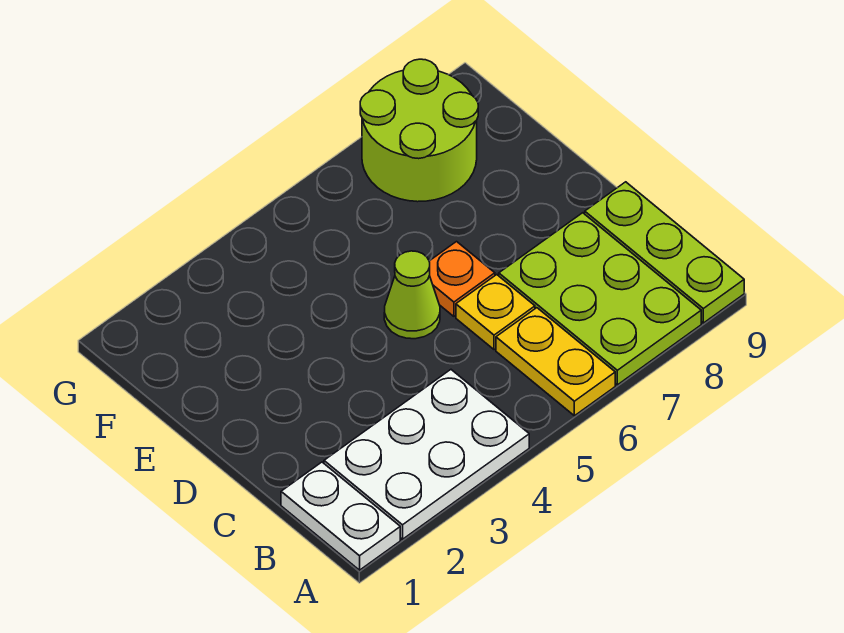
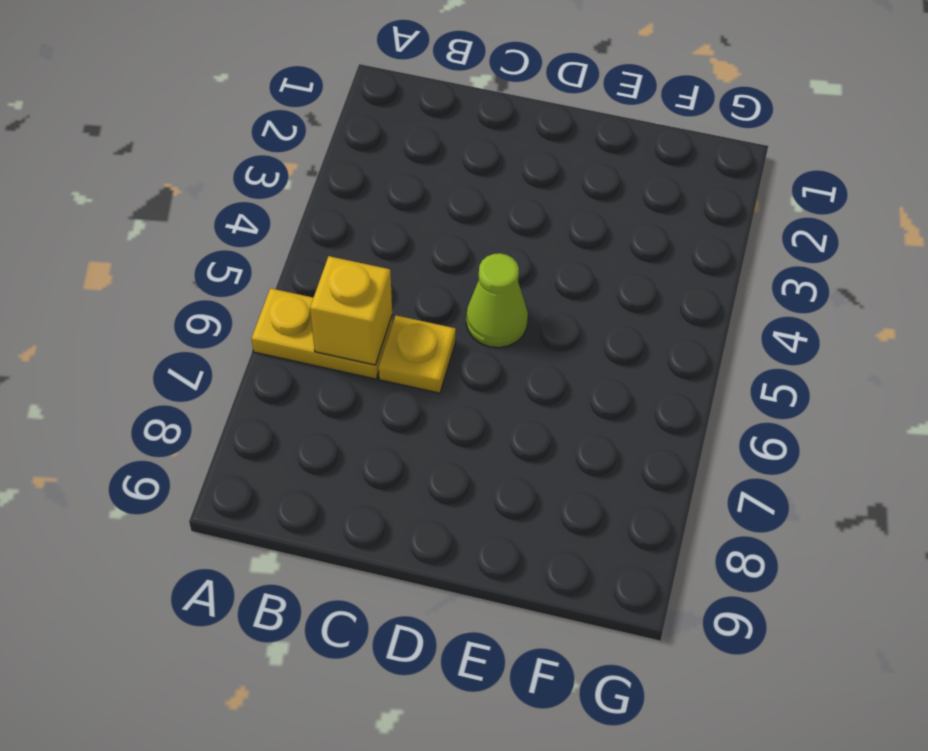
yellow brick B6 level 2 -> none
none -> white plate A1:B1 level 1
none -> white plate A2:B4 level 1

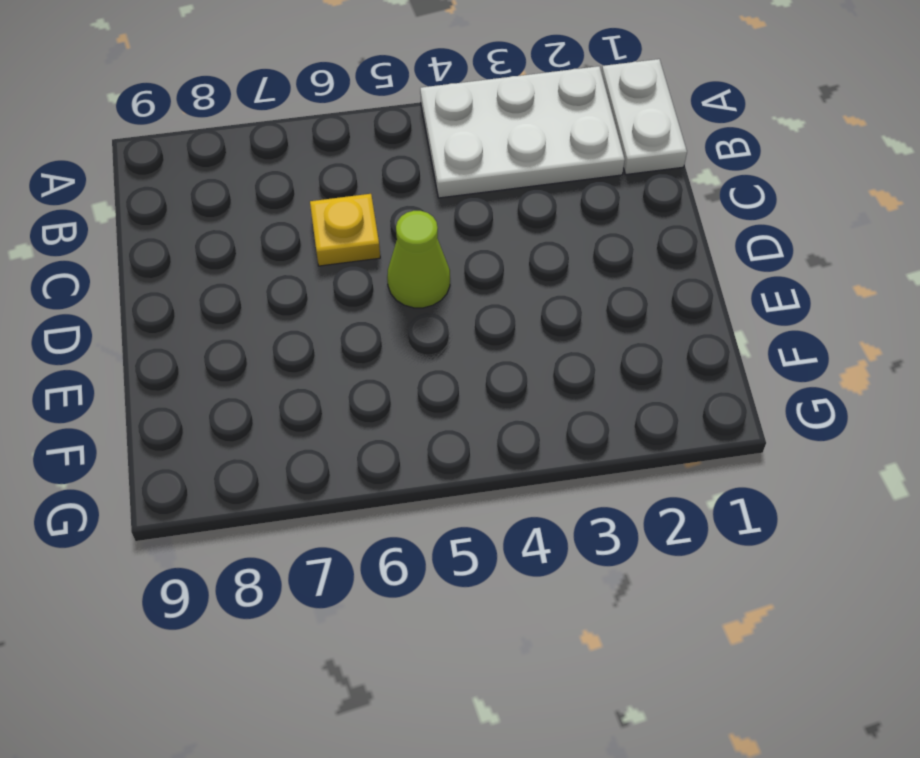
none -> yellow plate A6:B6 level 1
none -> lime plate A7:C8 level 1

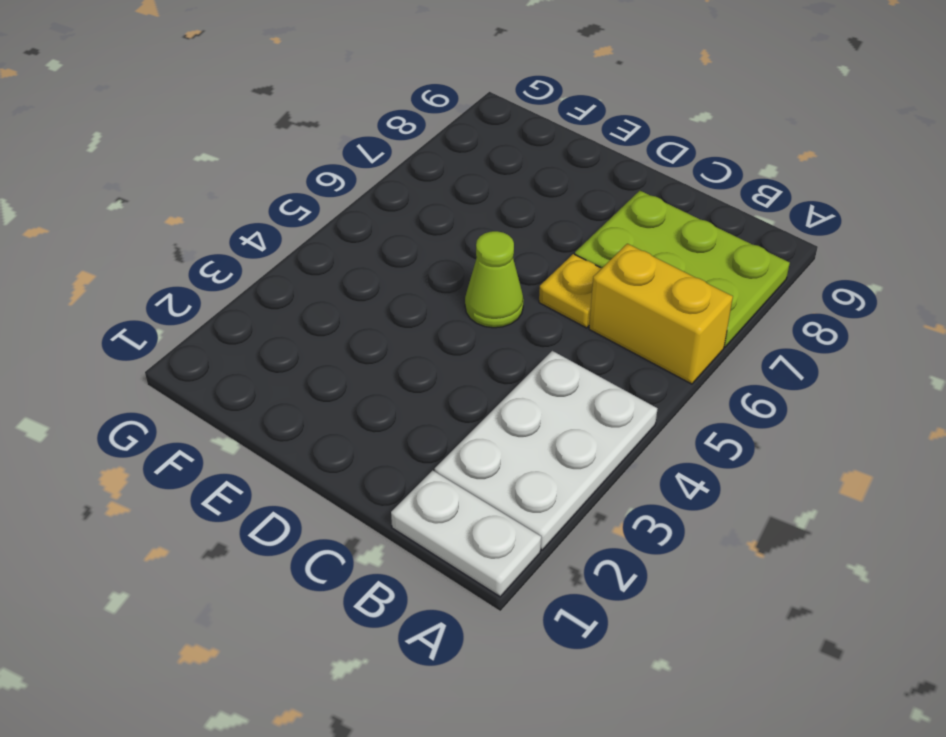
yellow brick A6:B6 level 1 -> yellow plate A6:B6 level 1
none -> lime plate A9:C9 level 1
none -> orange plate D6 level 1

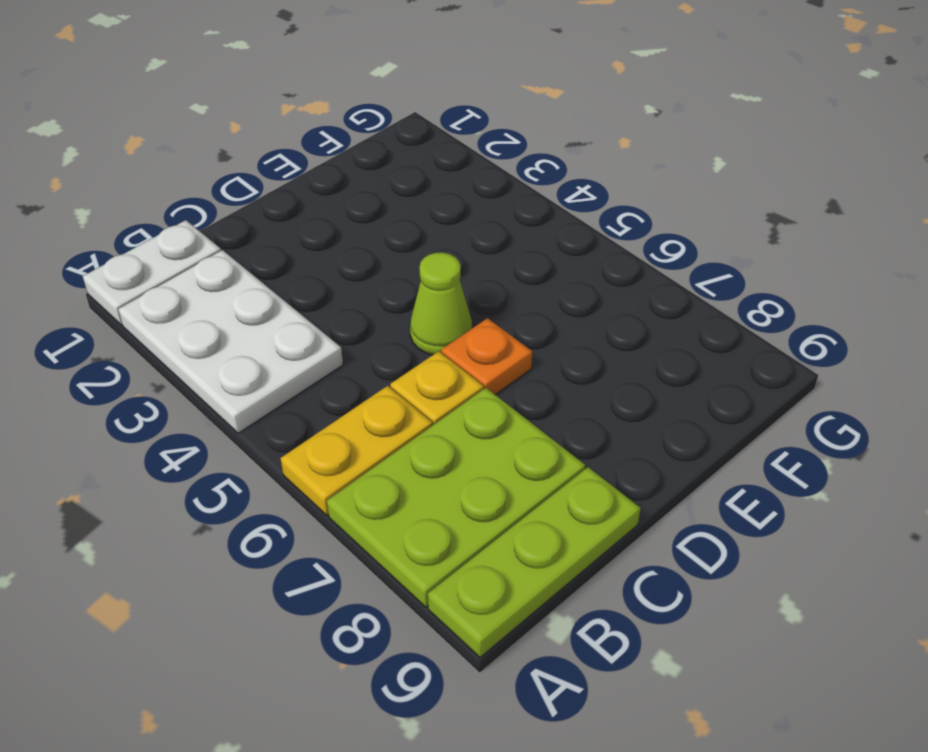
none -> lime round brick F7:G8 level 1

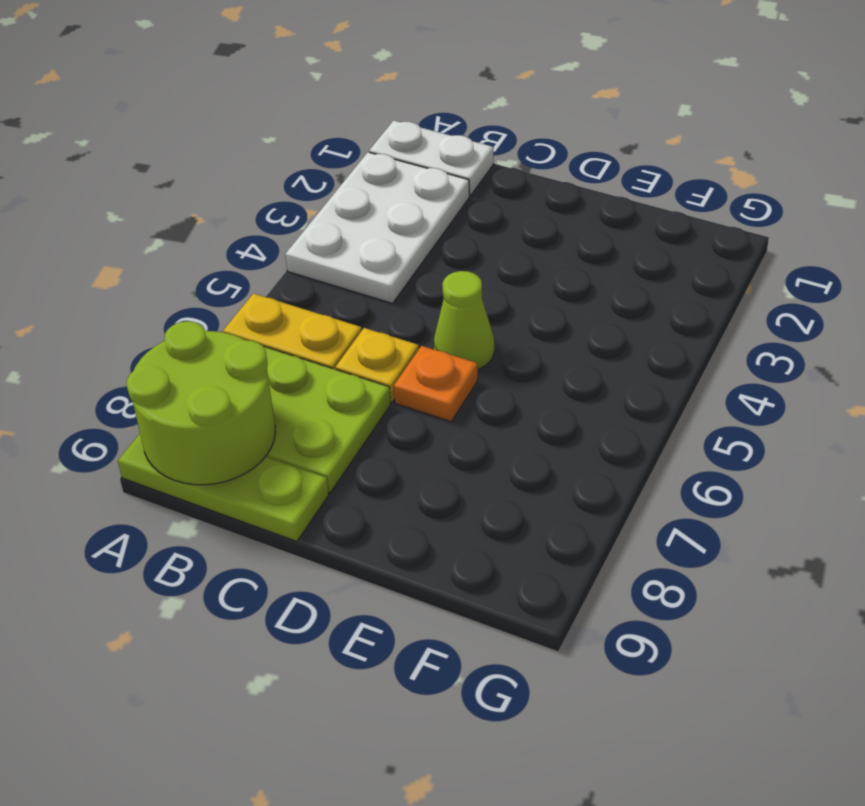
lime round brick A8:B9 level 2 -> lime round brick F7:G8 level 1

